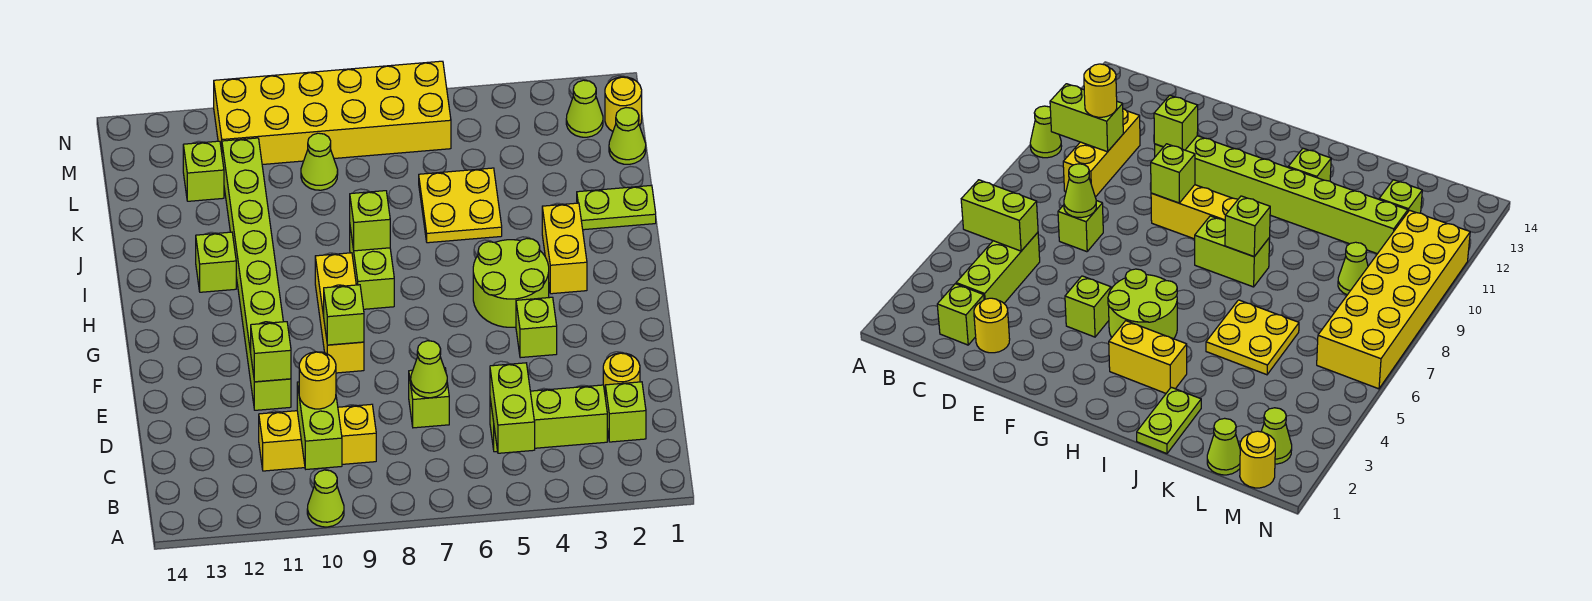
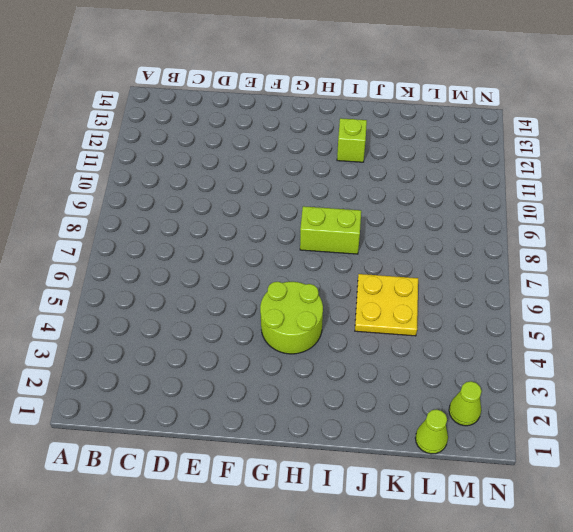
none -> lime cone A10 level 1
none -> lime brick C2 level 1
none -> lime brick C3:C5 level 1

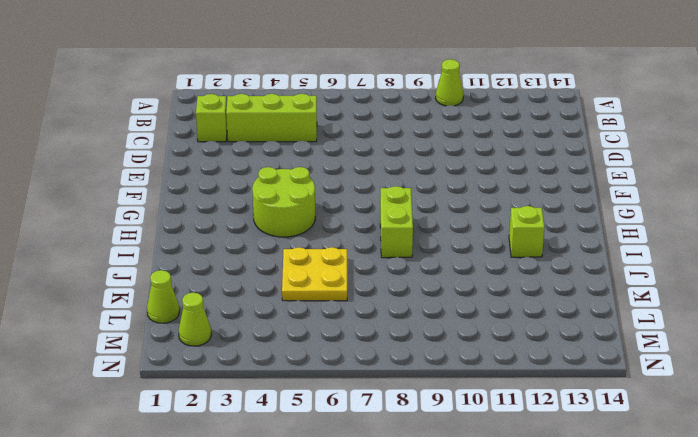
none -> yellow brick C9:C11 level 1
none -> yellow round brick D2 level 1
none -> lime brick D7 level 1

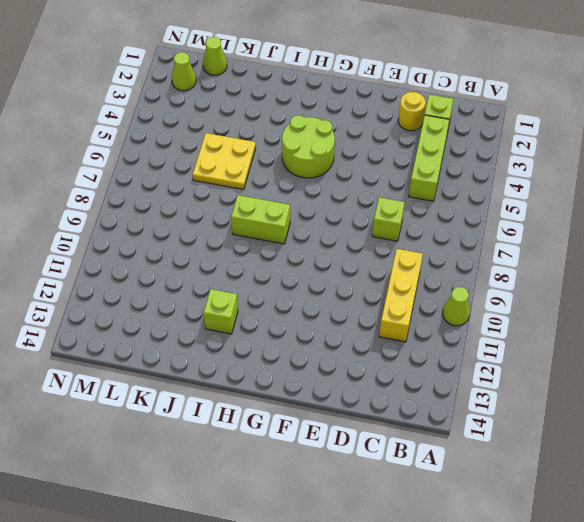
none -> lime brick E11:L11 level 1
none -> lime brick F4 level 1
none -> yellow brick F9:H9 level 1

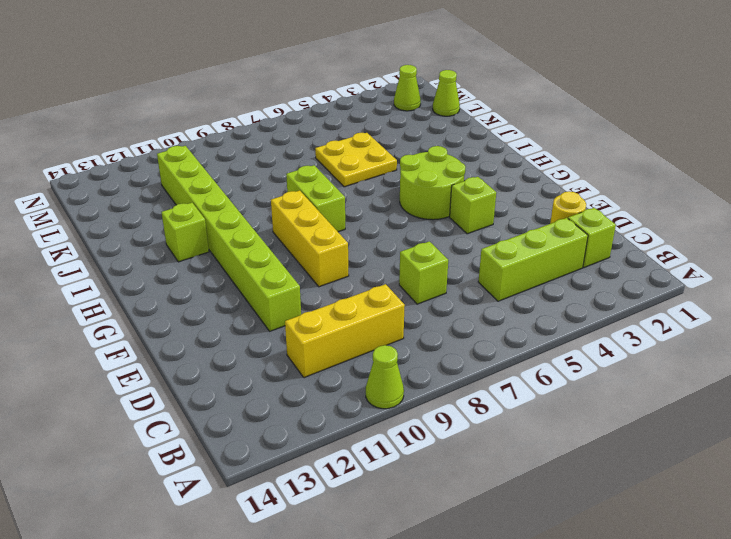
none -> yellow brick H3:I3 level 1
none -> lime plate J1:J2 level 1
none -> lime cone L9 level 1

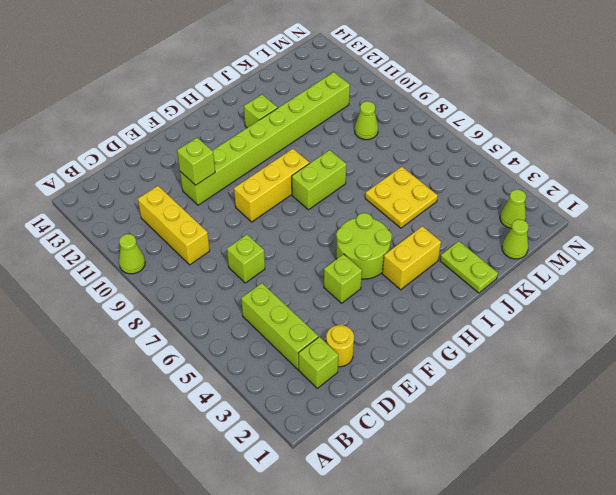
none -> lime brick L12 level 1
none -> yellow round brick M1 level 1
none -> yellow brick M6:N11 level 1

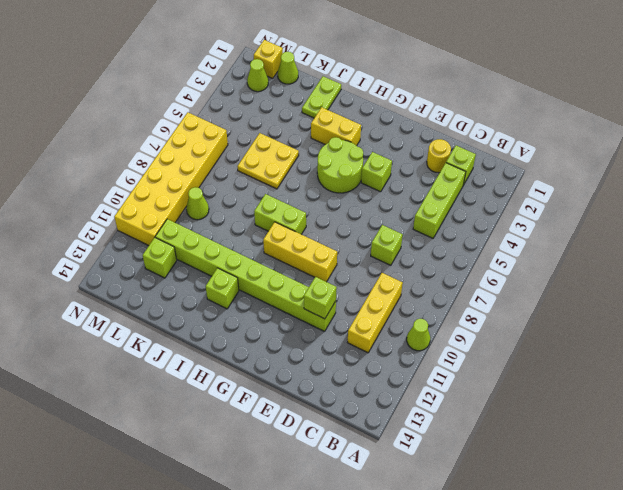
yellow brick M1 level 1 -> yellow round brick M1 level 1
none -> lime brick B5:C5 level 2
none -> lime brick B10:C10 level 2
none -> lime cone D7 level 2

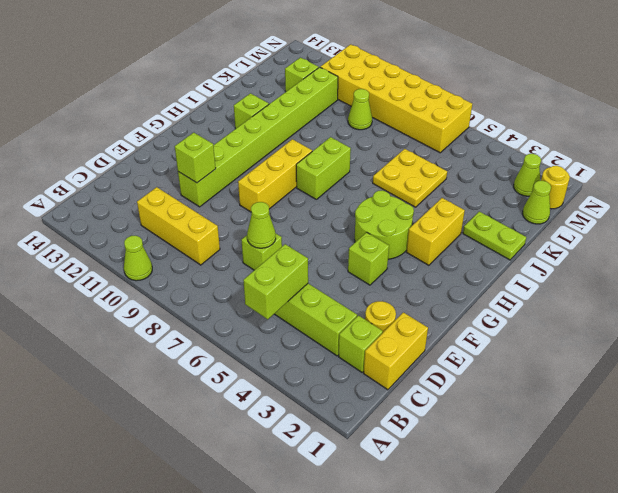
yellow brick C1:D1 level 1 -> none
none -> lime brick B10:C10 level 2
none -> lime brick F9 level 2
none -> lime brick I8 level 2

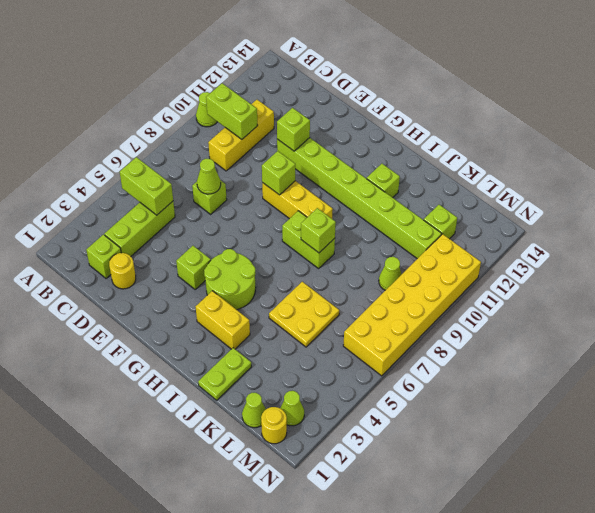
none -> yellow round brick C10 level 3

